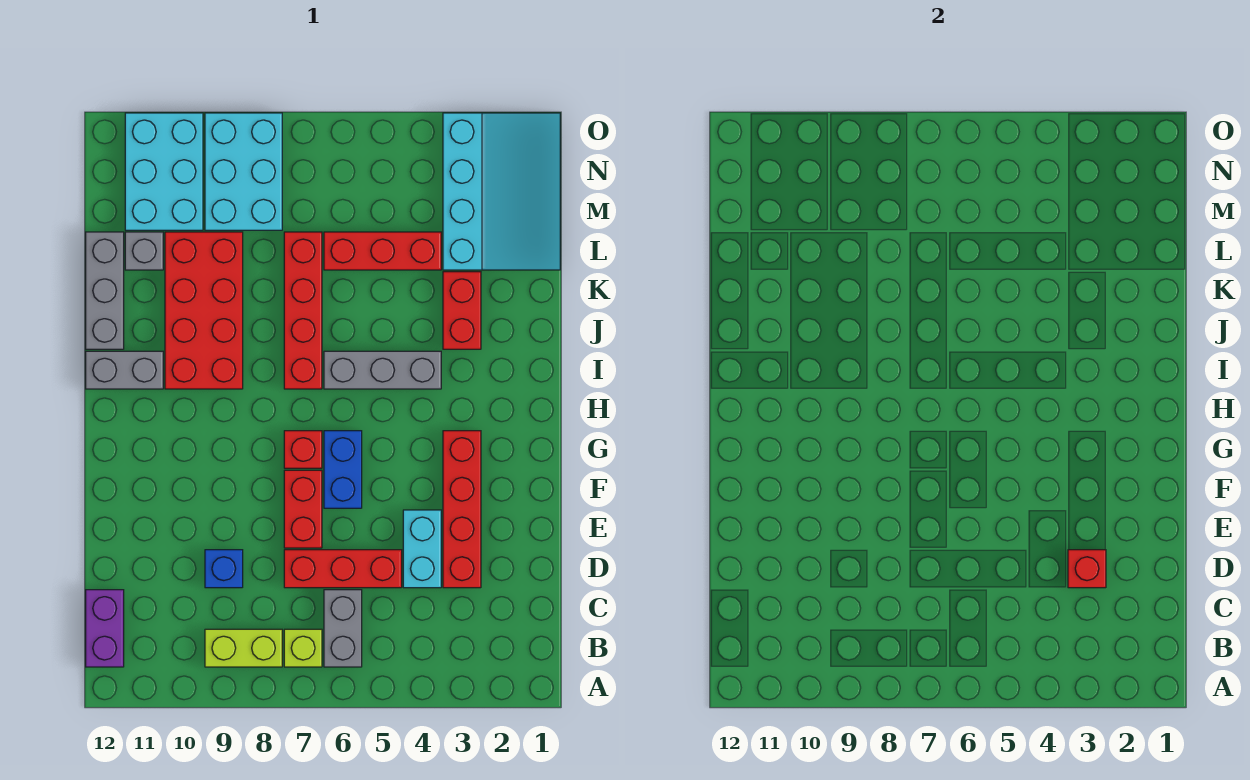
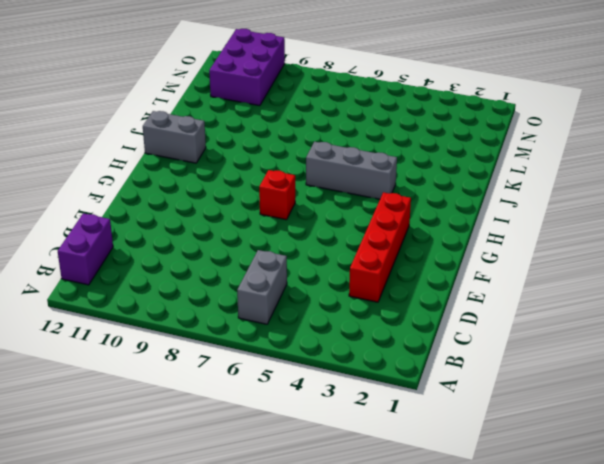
purple brick M10:O11 level 1 -> cyan brick M10:O11 level 1
none -> lime brick B7 level 1
none -> lime brick B8:B9 level 1
none -> cyan brick D4:E4 level 1

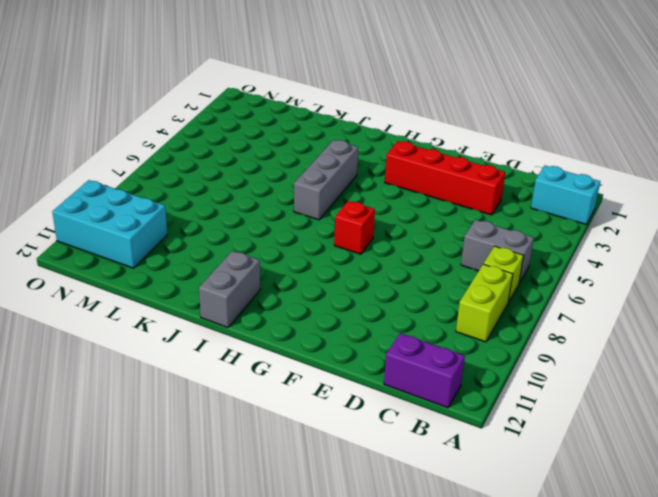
cyan brick A2:B2 level 1 -> cyan brick D4:E4 level 1
none -> red brick D5:D7 level 1
none -> blue brick D9 level 1
none -> red brick E7:F7 level 1

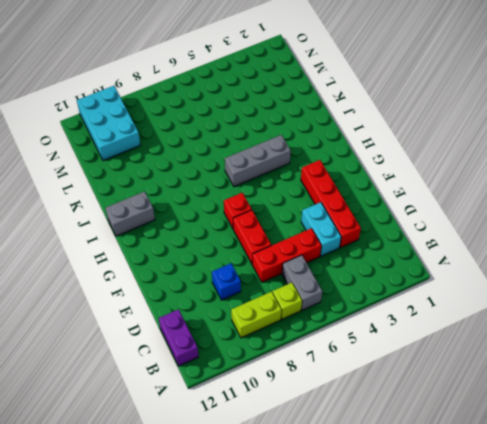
none -> blue brick F6:G6 level 1
none -> red brick I7:L7 level 1
none -> red brick I9:L10 level 1

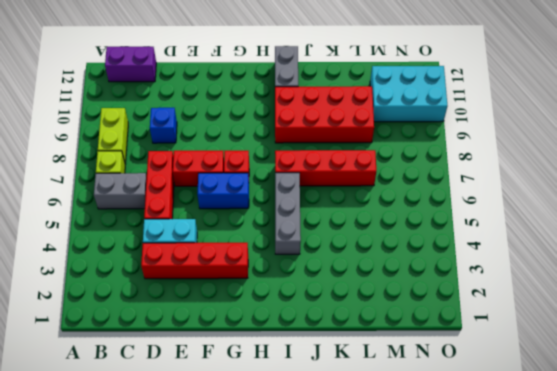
none -> red brick J3:K3 level 1
none -> grey brick J12:L12 level 1
none -> cyan slope L1:O3 level 1 top 3

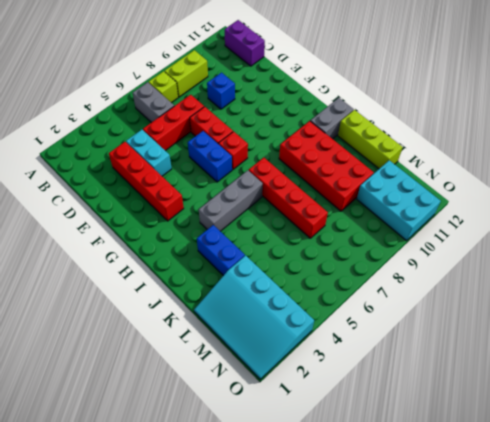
blue brick J3:K3 level 1 -> red brick J3:K3 level 1
lime brick J12:L12 level 1 -> grey brick J12:L12 level 1
none -> red brick L4:L6 level 1
none -> grey brick L11 level 1
none -> cyan brick M8:O9 level 1

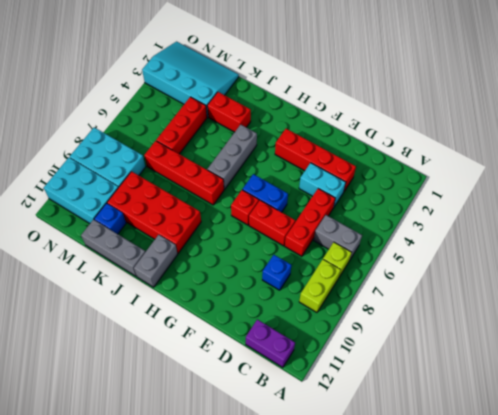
blue brick L11 level 1 -> grey brick L11 level 1
none -> red brick D3 level 2

